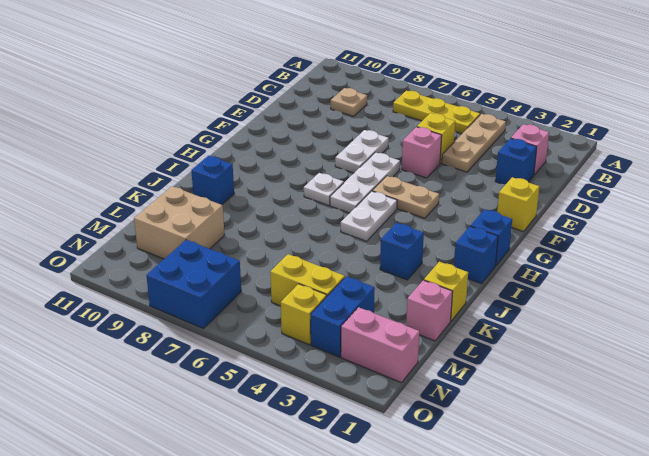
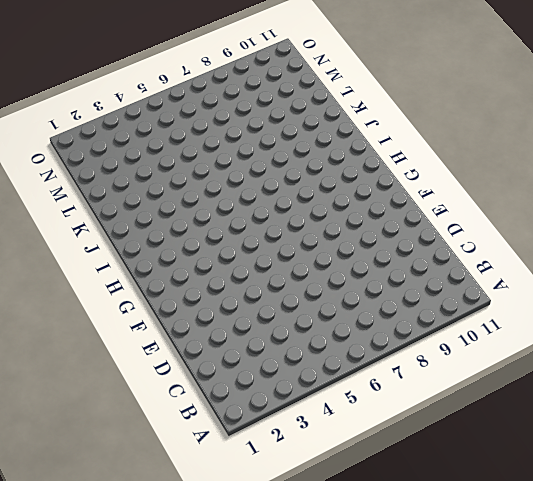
none -> tan plate B4:D4 level 1
none -> yellow plate B5:B7 level 1
none -> pink brick C2 level 1

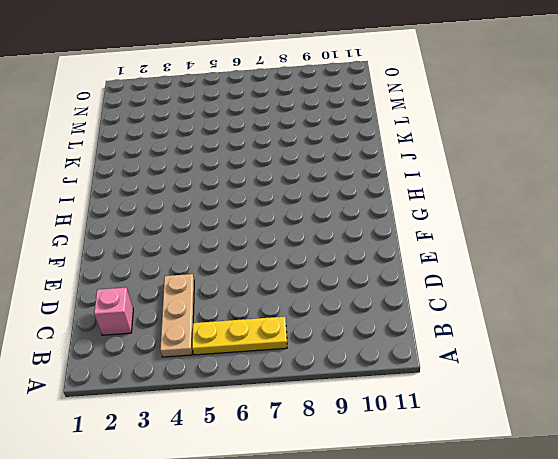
none -> tan plate C9 level 1
none -> blue brick D2 level 1
none -> yellow brick D5 level 1

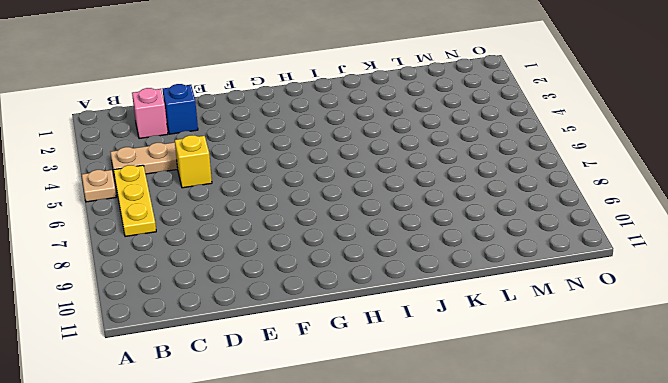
tan plate A5 level 1 -> tan plate C9 level 1
none -> pink brick E5 level 1
none -> white plate E7:F7 level 1
none -> yellow brick F1 level 1

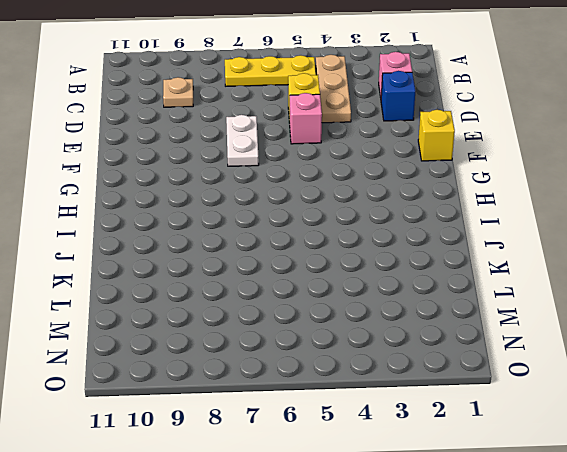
none -> white plate F6:H6 level 1
none -> tan plate G4:G5 level 1
none -> blue brick H1 level 1

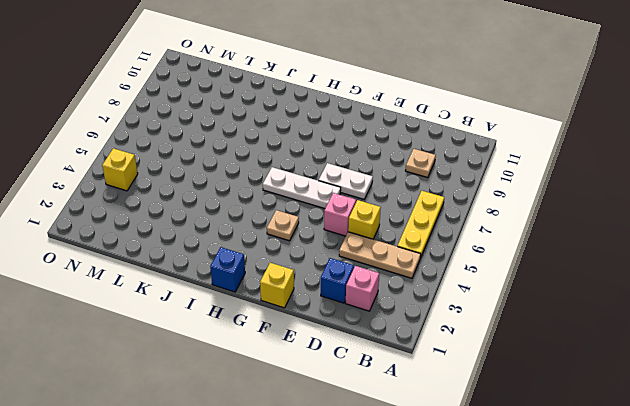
tan plate G4 level 1 -> tan plate G4:G5 level 1
none -> white plate H5:I5 level 1
none -> white plate H7 level 1
none -> blue brick I1 level 1

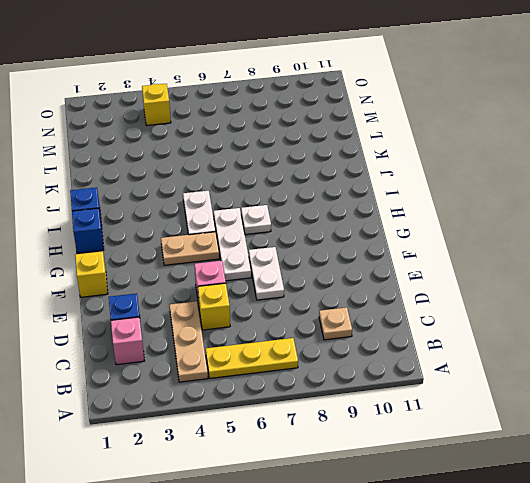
none -> blue brick J3 level 1
none -> blue brick J10 level 1
none -> yellow brick K1 level 1

